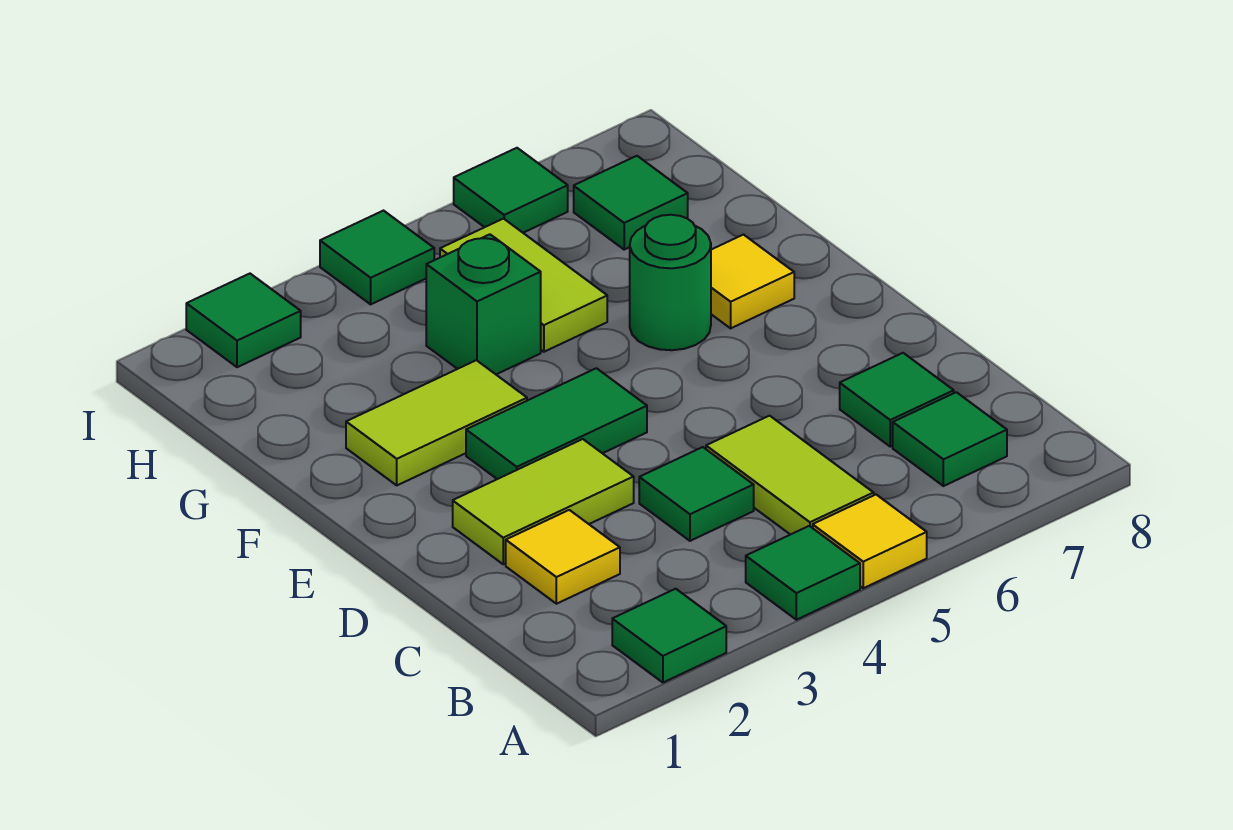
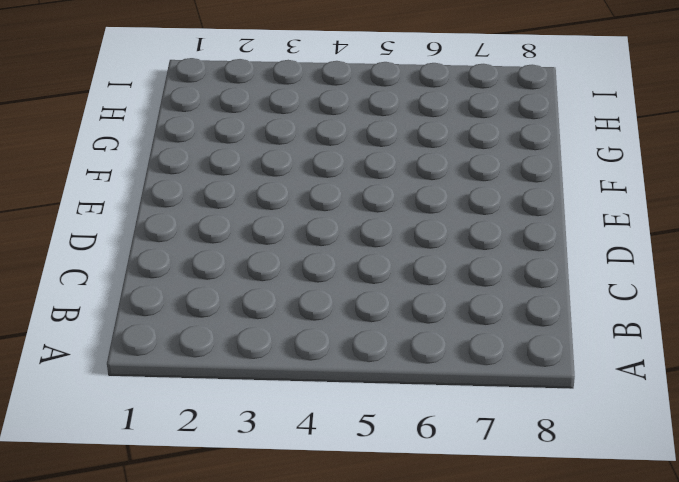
none -> green tile A2 level 1
none -> green tile A4 level 1
none -> yellow tile A5 level 1

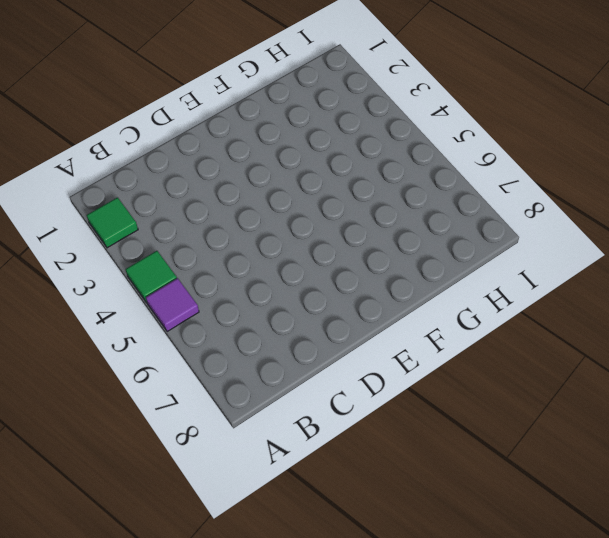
purple tile A5 level 1 -> yellow tile A5 level 1
none -> lime tile B5:C5 level 1
none -> green tile B7 level 1
none -> yellow tile C2 level 1

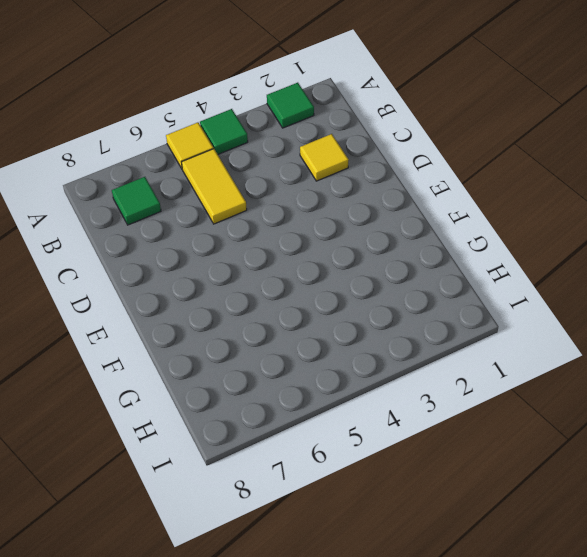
yellow tile B5:C5 level 1 -> lime tile B5:C5 level 1
none -> green tile C4 level 1
none -> green tile C7 level 1
none -> lime tile D2:D3 level 1

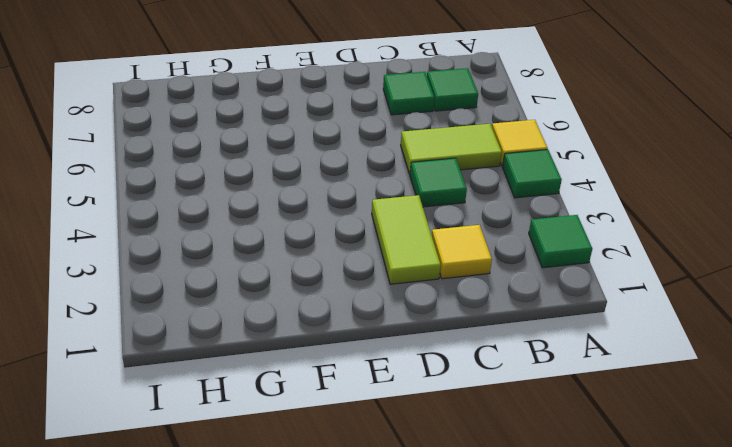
none -> green tile E3:E4 level 1
none -> lime tile F2:F3 level 1
none -> green round brick F6 level 1

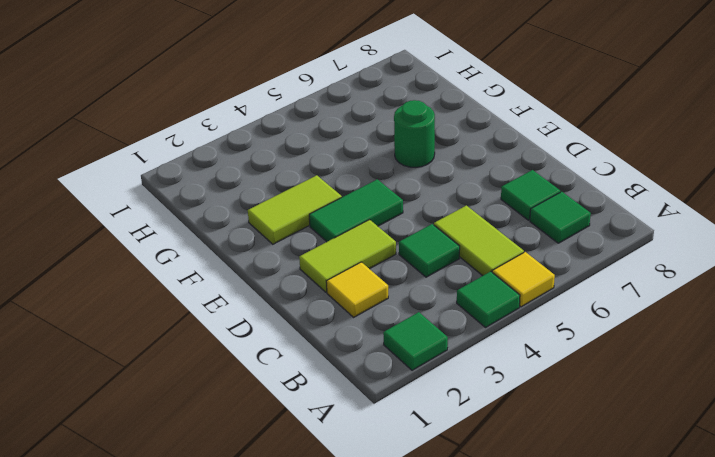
none -> yellow tile F7 level 1
none -> green brick G4 level 1
none -> lime tile G5:H5 level 1

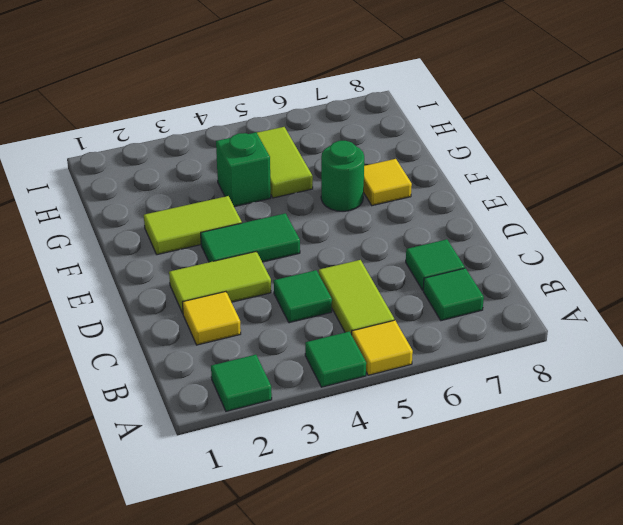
none -> green tile H7 level 1
none -> green tile I2 level 1
none -> green tile I4 level 1

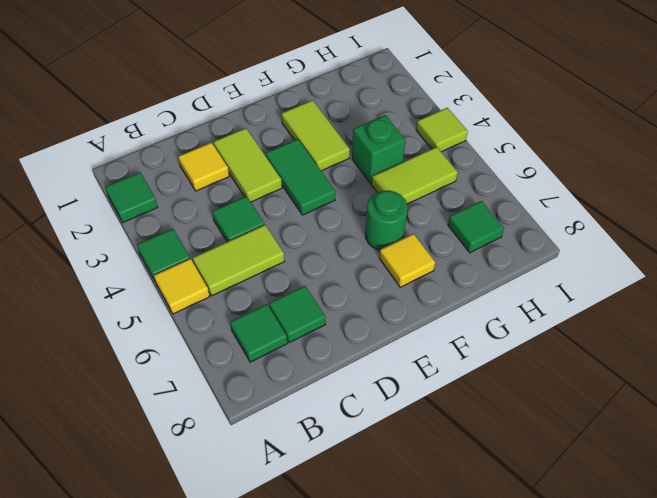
lime tile I4 level 1 -> green tile I4 level 1
none -> green tile I2 level 1
none -> green tile I6 level 1

